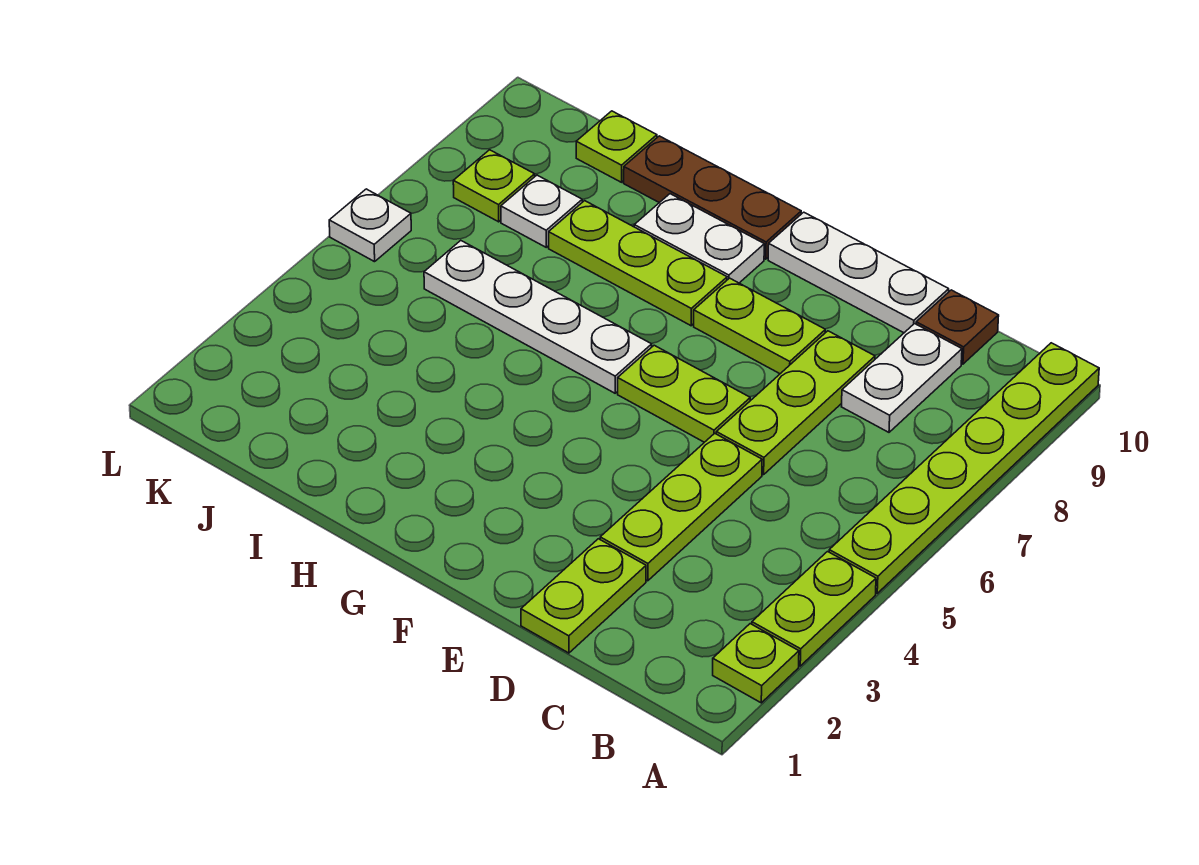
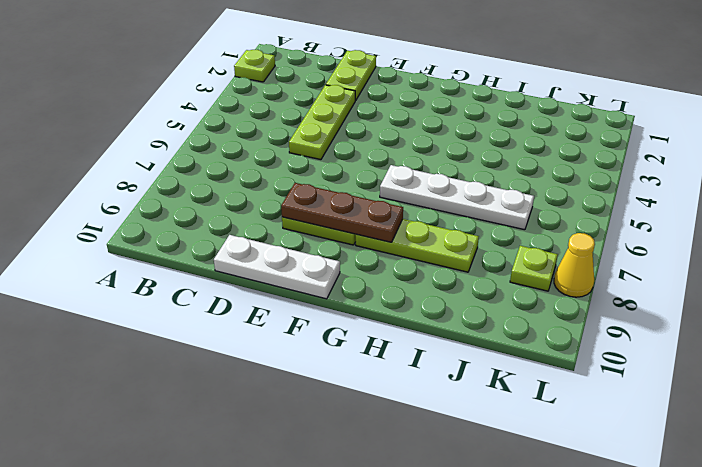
brown plate E8:G8 level 2 -> brown plate G10:I10 level 1
yellow cone L8 level 1 -> none
none -> lime plate A3:A4 level 1
none -> lime plate A5:A10 level 1
none -> white plate C8:C9 level 1

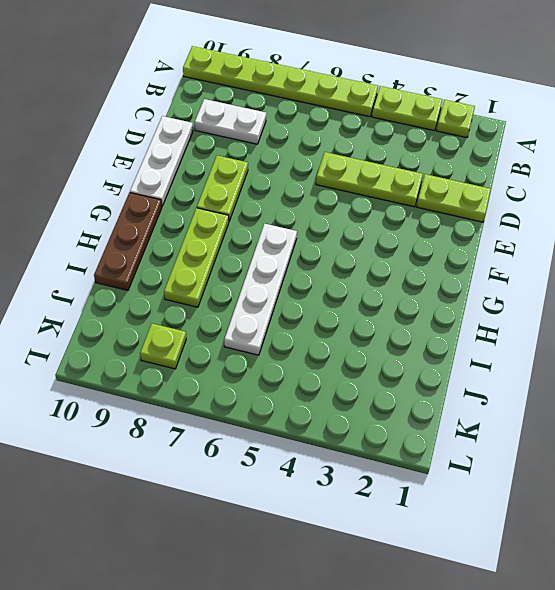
none -> brown plate C10 level 1
none -> lime plate D6:D8 level 1
none -> lime plate E6:F6 level 1

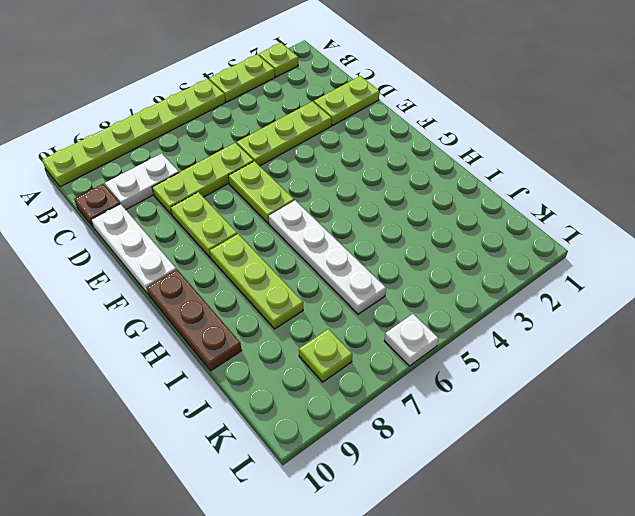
none -> white plate G9:H9 level 1
none -> white plate J8 level 1
none -> lime plate J10 level 1

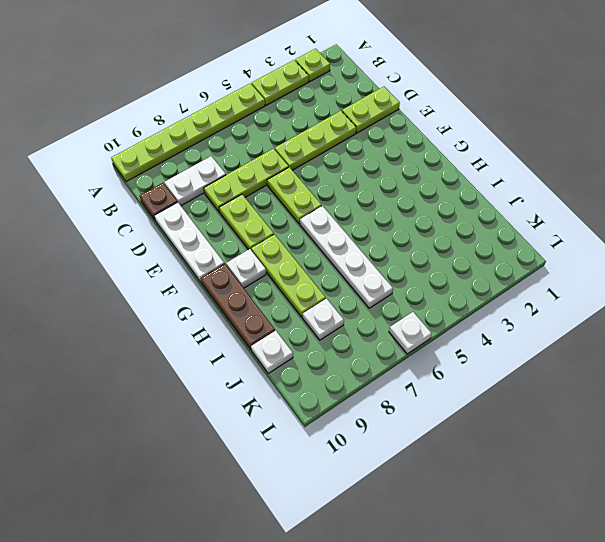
white plate G9 level 1 -> white plate G9:H9 level 1
white plate J10 level 1 -> lime plate J10 level 1
none -> lime plate K8 level 1

